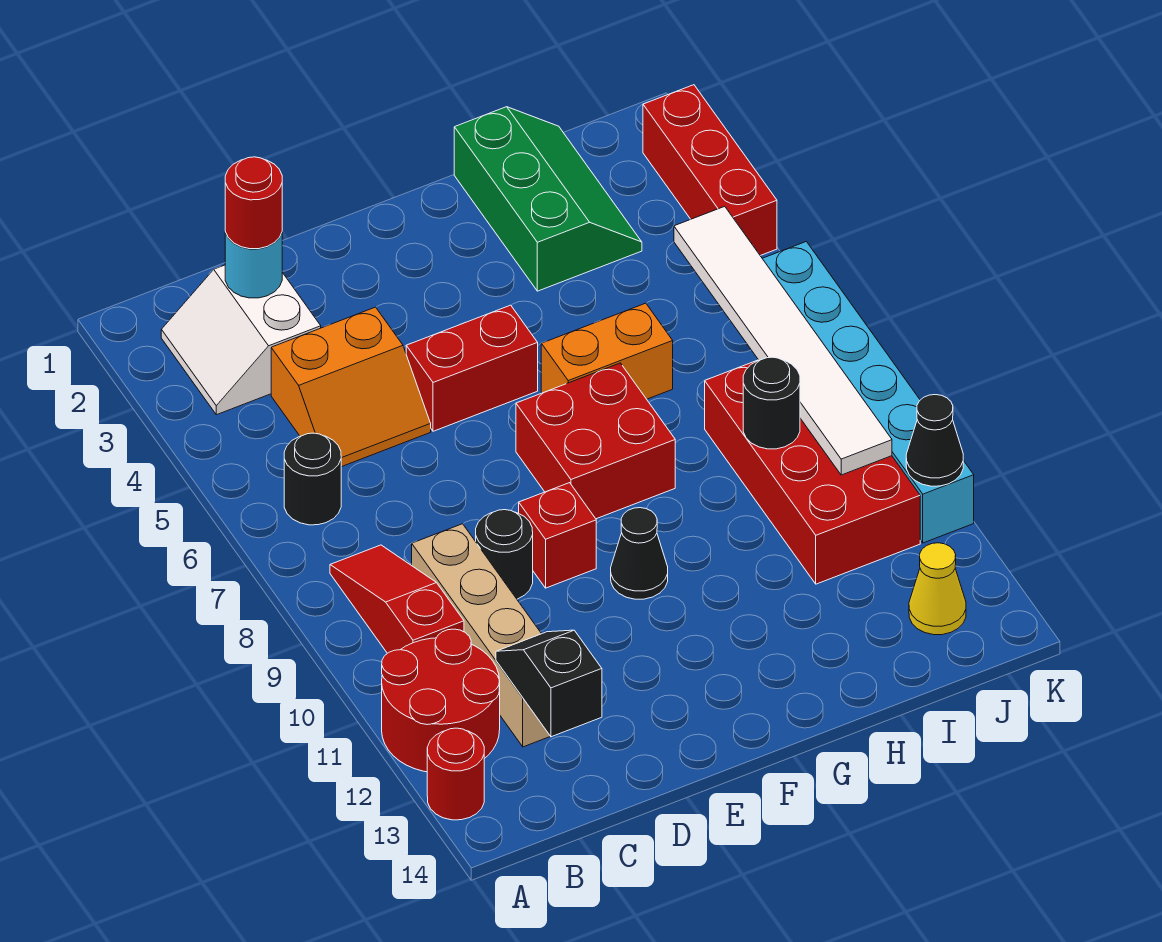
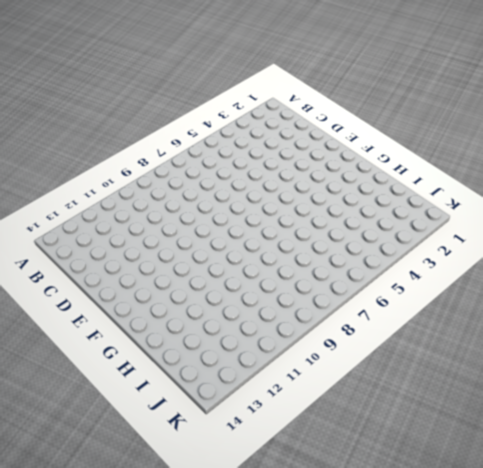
none -> red round brick A11:B12 level 1
none -> red round brick A13 level 1
none -> white slope B2:C3 level 1 top C

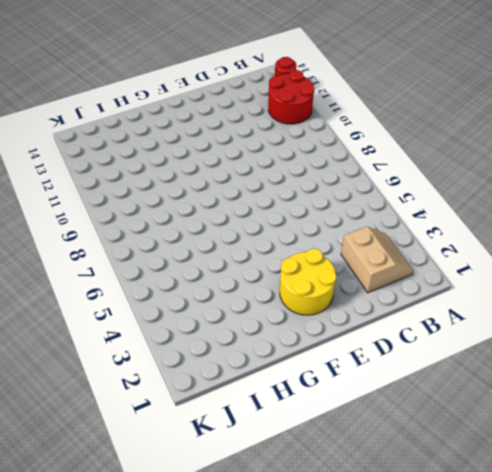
tan slope B2:C3 level 1 top C -> white slope B2:C3 level 1 top C
yellow round brick E2:F3 level 1 -> none
none -> black round brick B6 level 1
none -> red slope B8:B10 level 1 top 10
none -> orange slope C4:D5 level 1 top 4

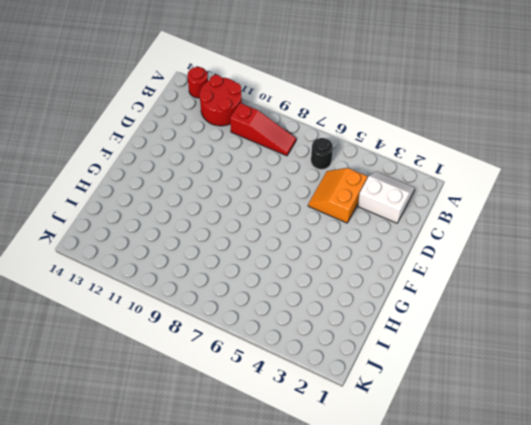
none -> tan brick C9:C12 level 1
none -> black round brick D9 level 1
none -> red brick E5:F5 level 1

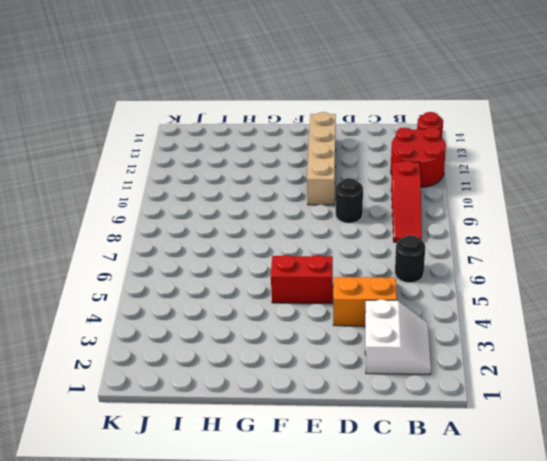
tan brick E10:E13 level 1 -> tan brick C9:C12 level 1
none -> red brick E9 level 1
none -> red brick F7:G8 level 1
none -> black cone F10 level 1

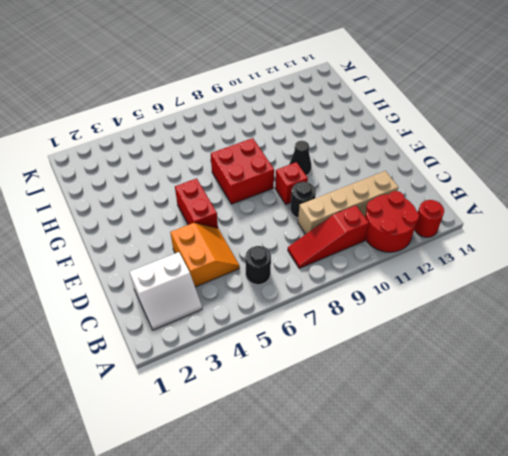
none -> orange brick G6:H6 level 1
none -> green slope H1:I3 level 1 top H
none -> red brick I8:J11 level 1

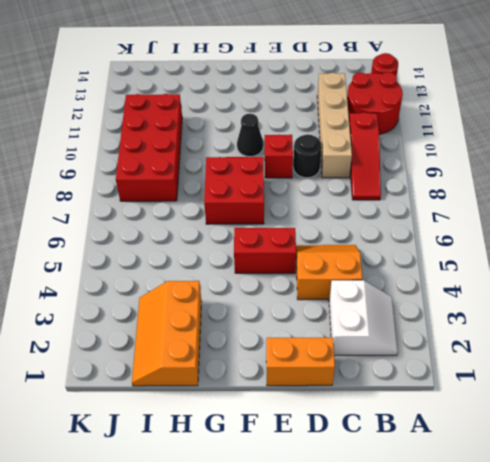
orange brick D1:E1 level 1 -> orange brick G6:H6 level 1
orange slope H1:I3 level 1 top H -> green slope H1:I3 level 1 top H
none -> black round brick B6 level 1
none -> yellow cone J13 level 1
none -> red brick K2:K4 level 1

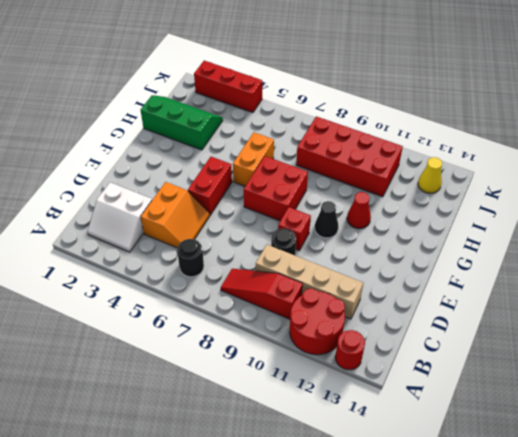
red cone G11 level 1 -> none
none -> cyan brick K6:K11 level 1
none -> cyan round brick C2 level 2
none -> black slope C12:C13 level 2 top 13

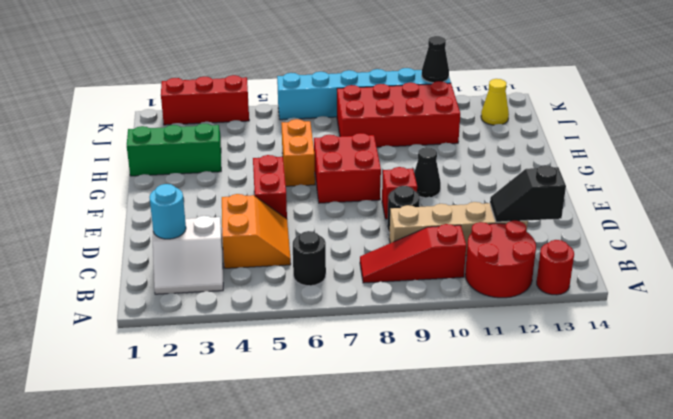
none -> black round brick I9 level 2
none -> white tile J5:J10 level 2
none -> red round brick C2 level 3

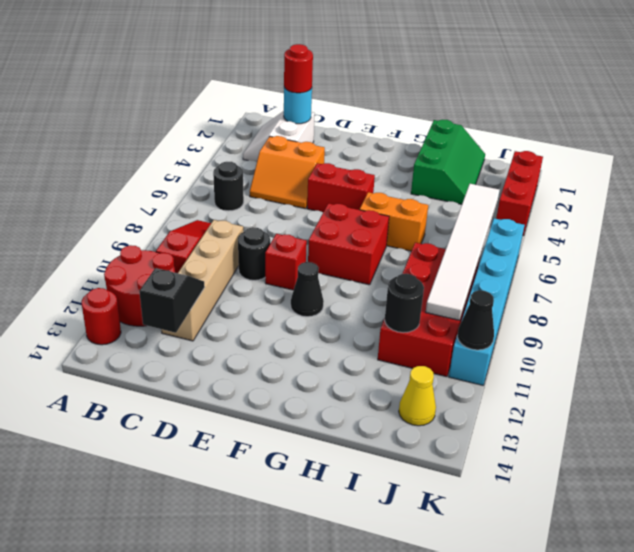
black round brick I11 level 2 -> black round brick I9 level 2

